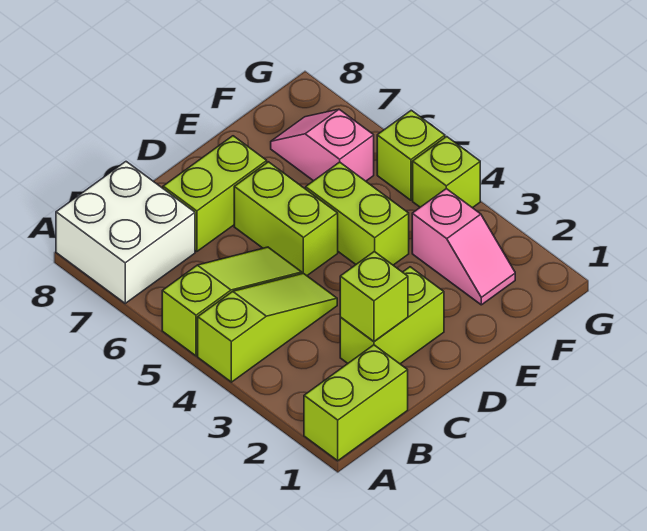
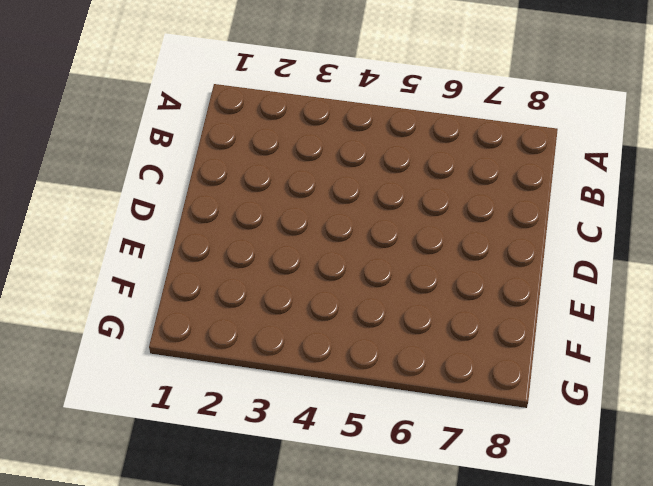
none -> lime brick A1:B1 level 1
none -> lime slope A4:C4 level 1 top A
none -> lime slope A5:C5 level 1 top A

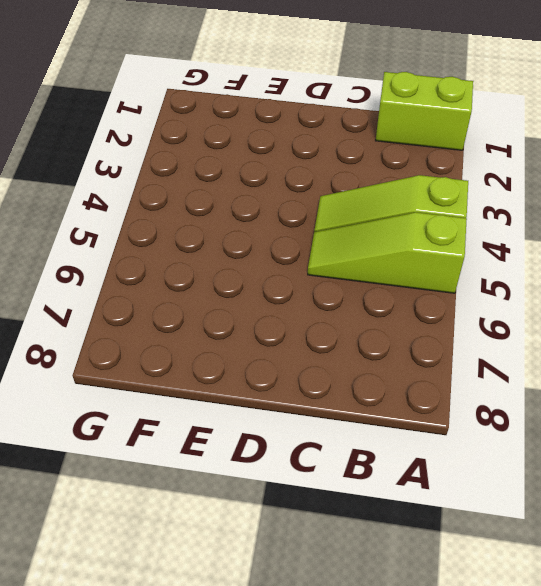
none -> white brick A7:B8 level 1
none -> lime brick C2:D2 level 1
none -> lime brick C7:D7 level 1

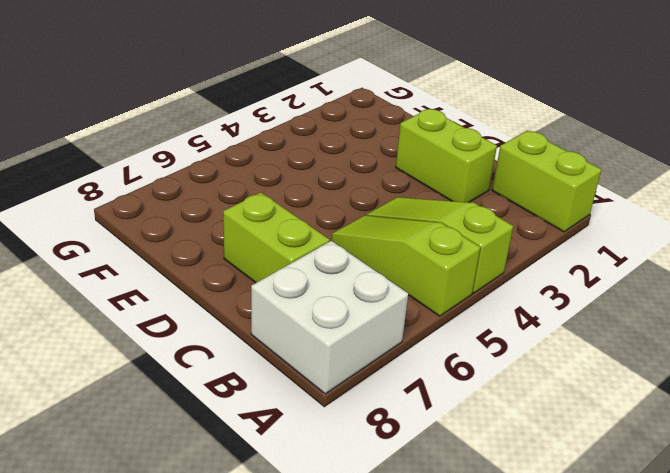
none -> lime brick D5:D6 level 1
none -> lime brick E4:E5 level 1
none -> pink slope F2:F3 level 1 top 3

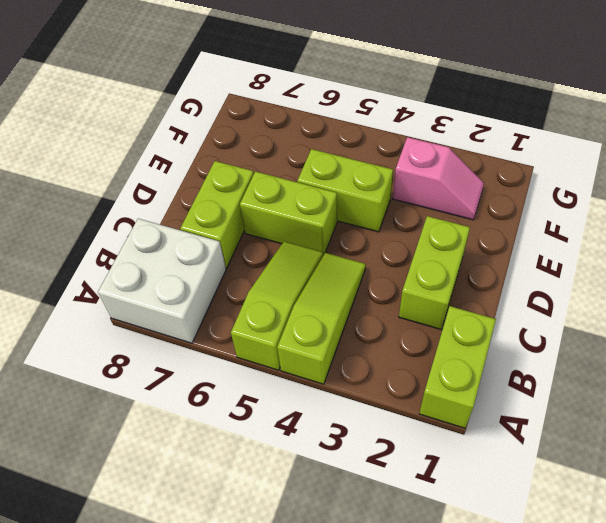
none -> pink slope F6:F7 level 1 top 6
none -> lime brick G4 level 1
none -> lime brick G5 level 1

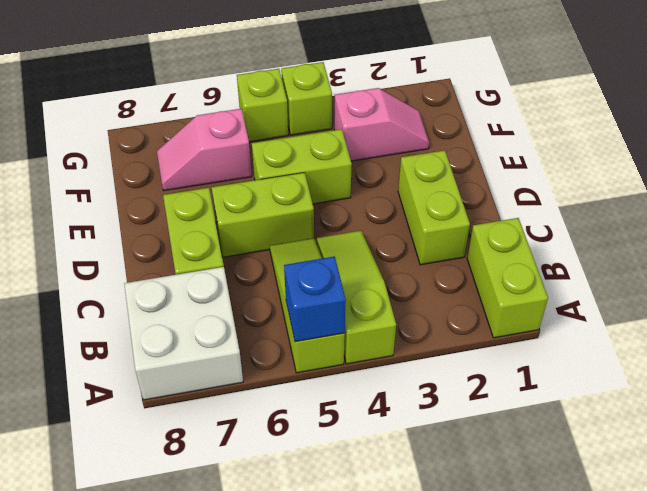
blue brick A5 level 2 -> none
none -> lime brick C2 level 2

